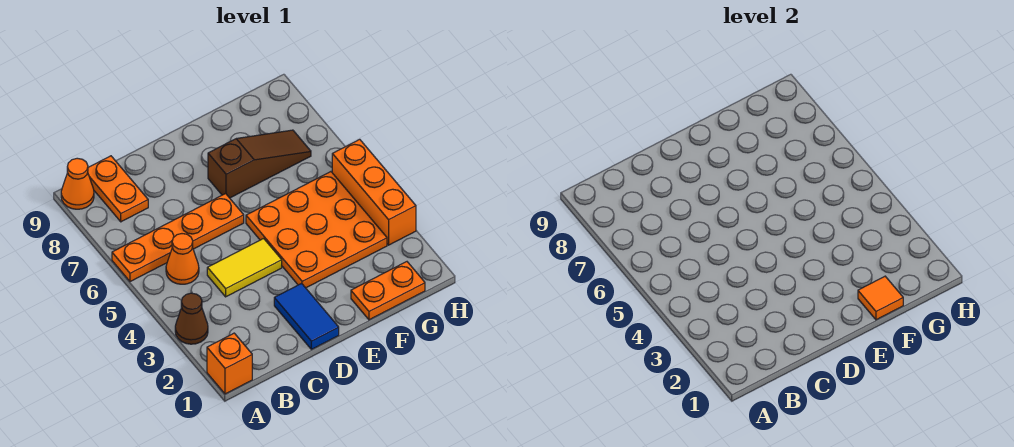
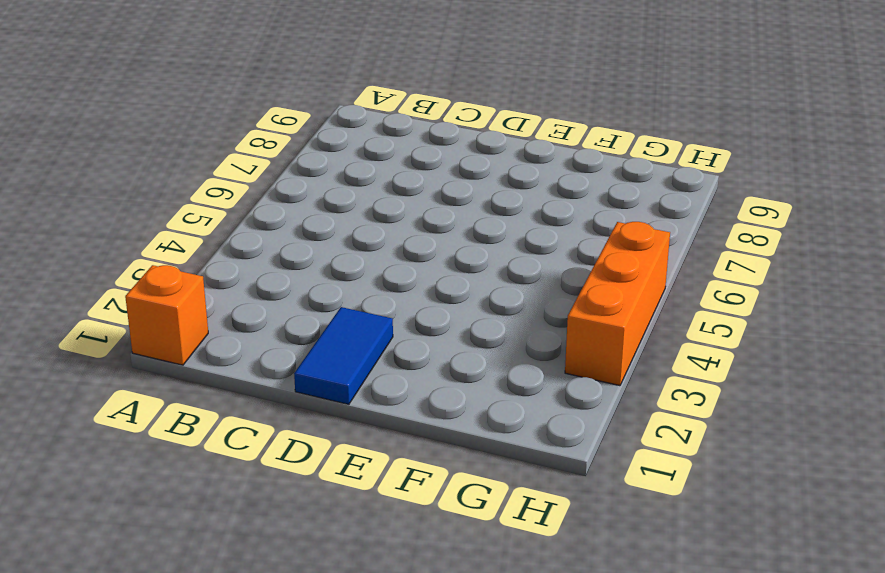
none -> brown cone A3 level 1
none -> orange plate A6:D6 level 1
none -> orange cone A9 level 1

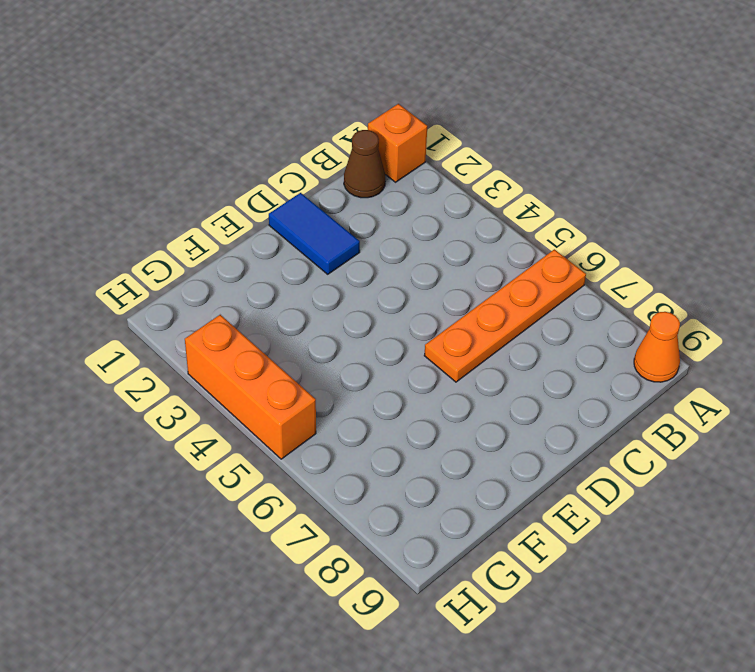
brown cone B1 level 1 -> brown cone A3 level 1
none -> orange cone B5 level 1
none -> orange plate B8:B9 level 1
none -> yellow tile C4:D4 level 1

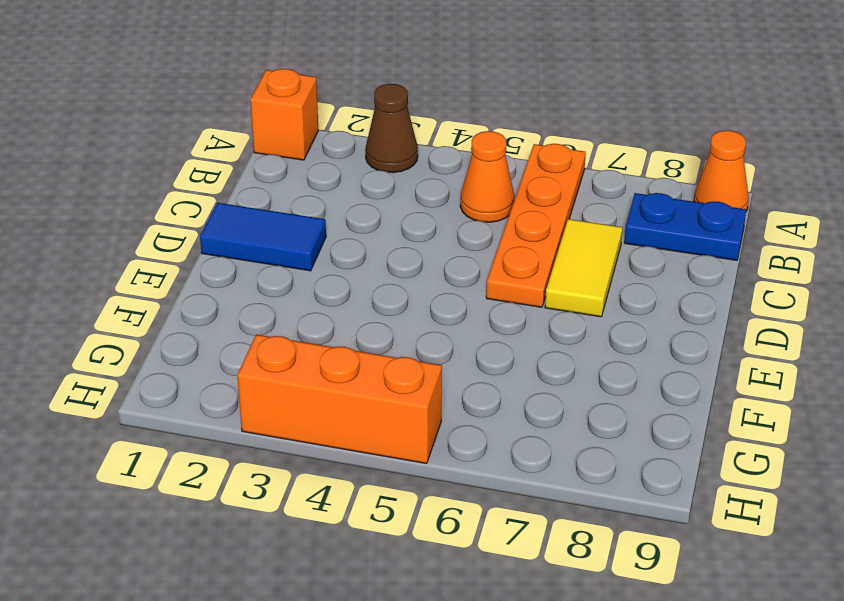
blue plate B8:B9 level 1 -> orange plate B8:B9 level 1
yellow tile C7:D7 level 1 -> yellow tile C4:D4 level 1
none -> orange plate E3:G5 level 1
none -> brown slope E7:G7 level 1 top E
none -> orange plate F1:G1 level 1

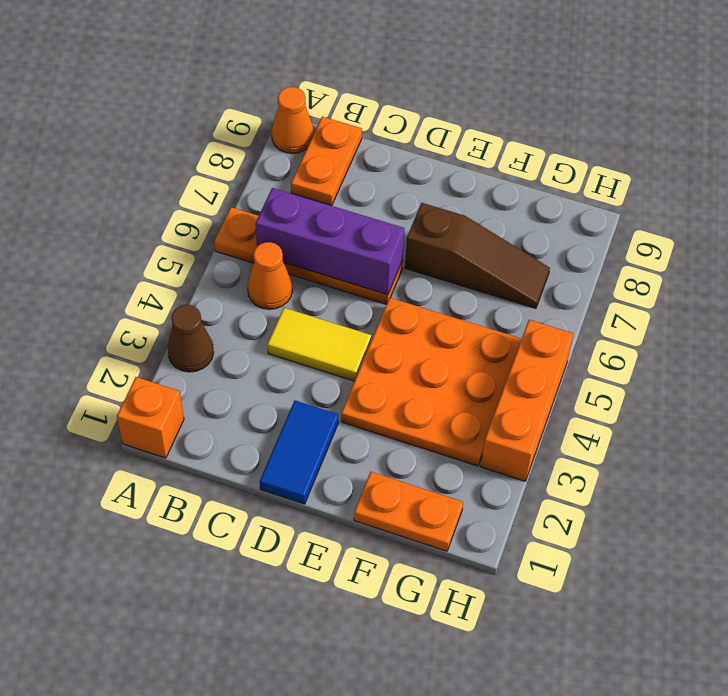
purple brick B6:D6 level 2 -> none
none -> orange tile F1 level 2

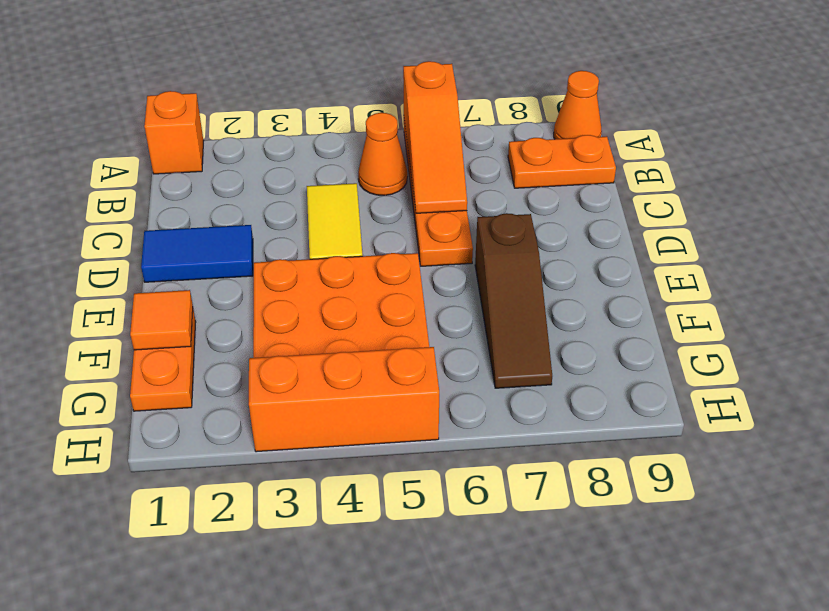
orange slope A6:C6 level 2 top A -> none
none -> brown cone A3 level 1

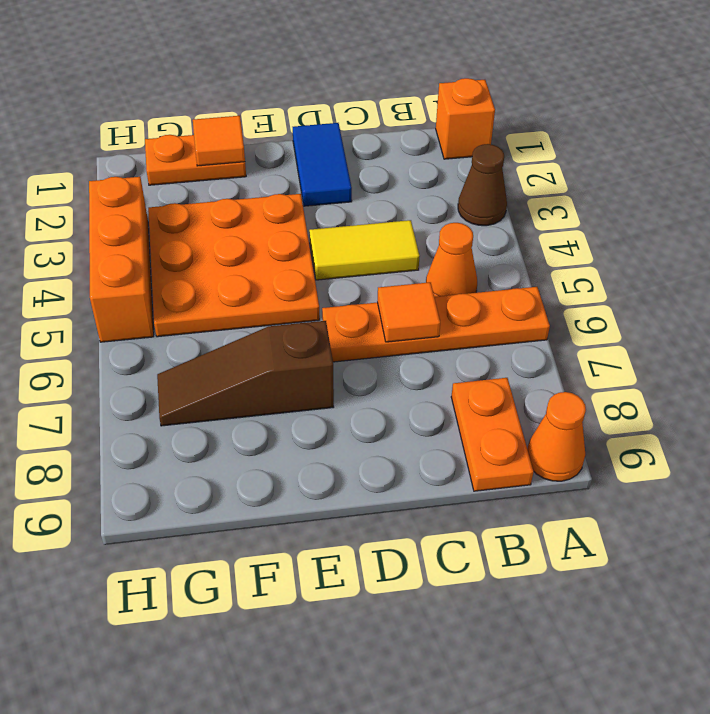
orange tile C6 level 2 -> none

